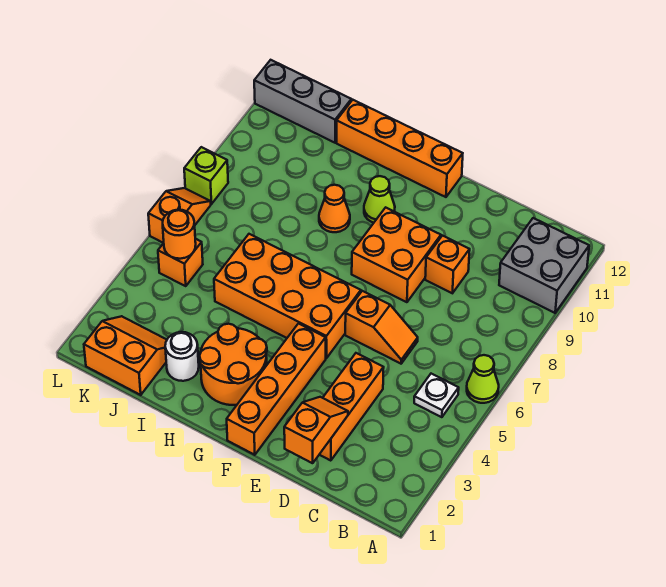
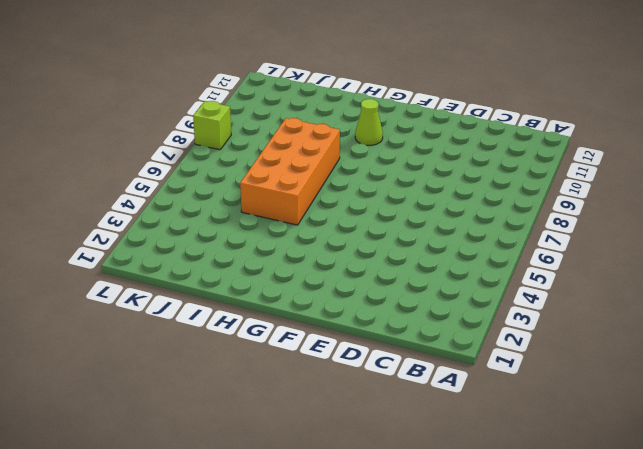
orange brick H5:I8 level 1 -> orange brick F5:I6 level 1
none -> lime cone A6 level 1
none -> grey brick A10:B11 level 1
none -> white plate B5 level 1

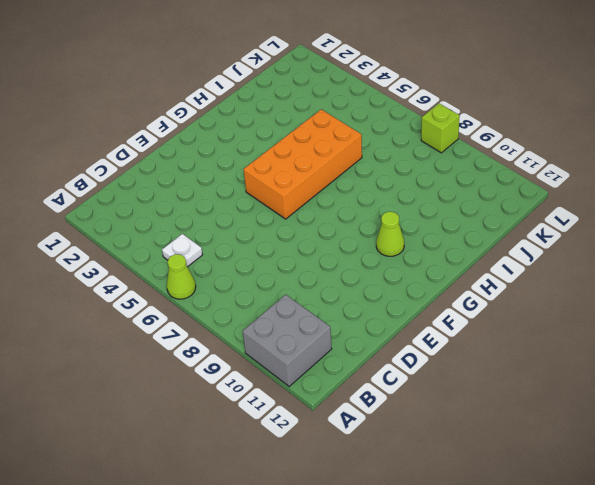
none -> orange brick D2:D4 level 1
none -> orange slope D6:E6 level 1 top E
none -> orange brick D9 level 1

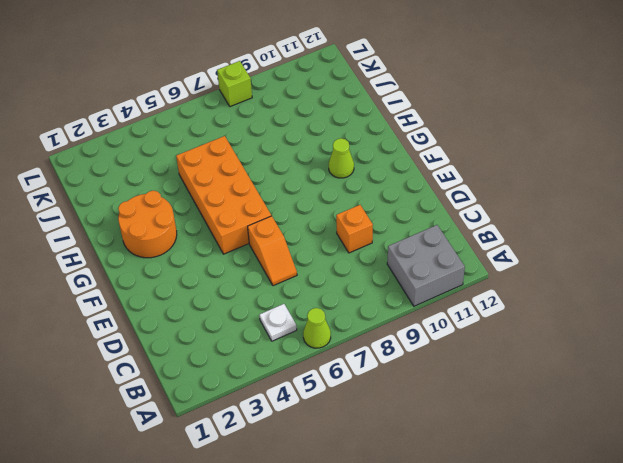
none -> orange brick D2:D4 level 1
none -> orange brick E8:F9 level 1
none -> orange brick F1:F4 level 1

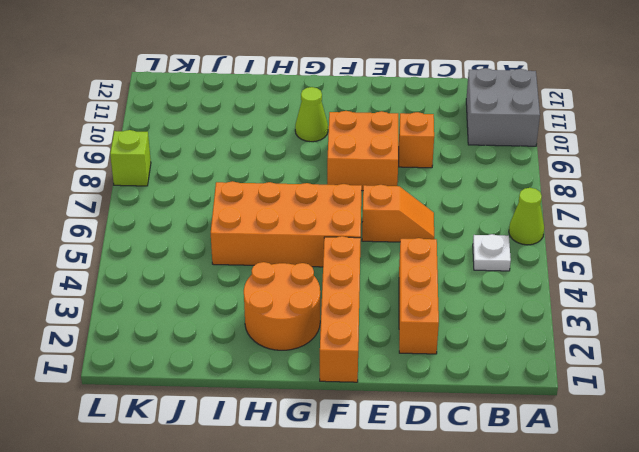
none -> orange brick F12:I12 level 1
none -> orange cone H9 level 1
none -> white round brick I2 level 1

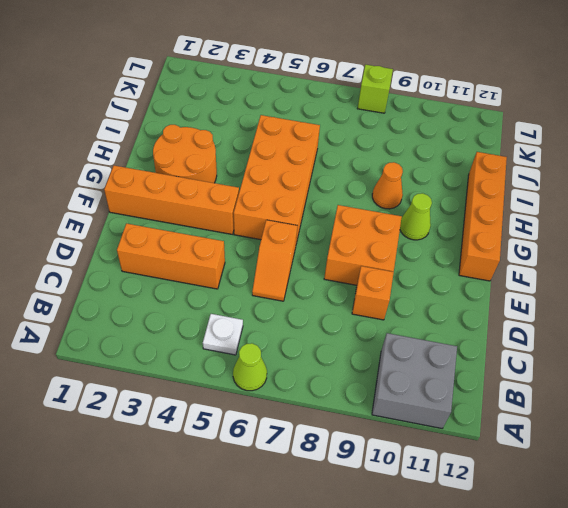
none -> white round brick I2 level 1
none -> orange slope J1:K2 level 1 top 1
none -> grey brick J12:L12 level 1

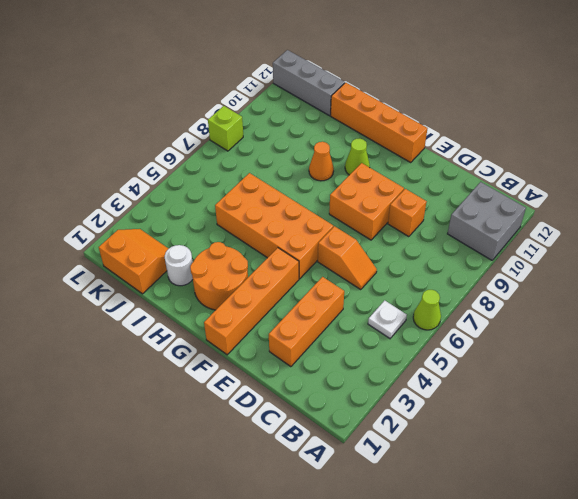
none -> orange brick K5 level 1
none -> orange slope L6:L7 level 1 top 6
none -> orange slope D1:D2 level 2 top 1

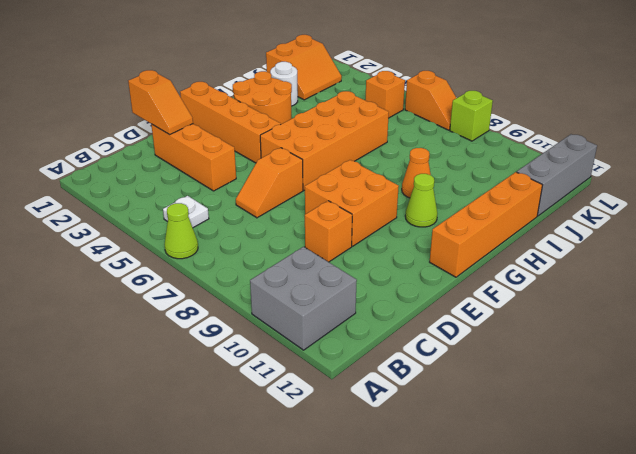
none -> orange round brick K5 level 2

